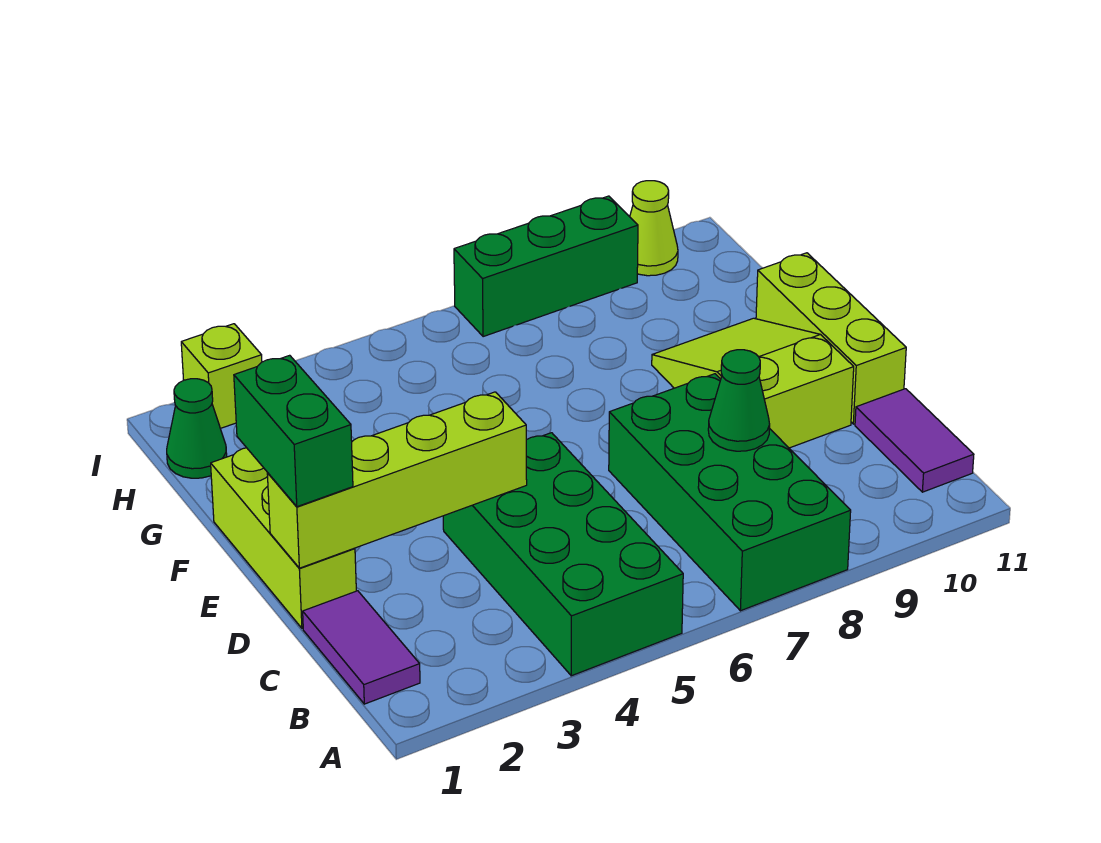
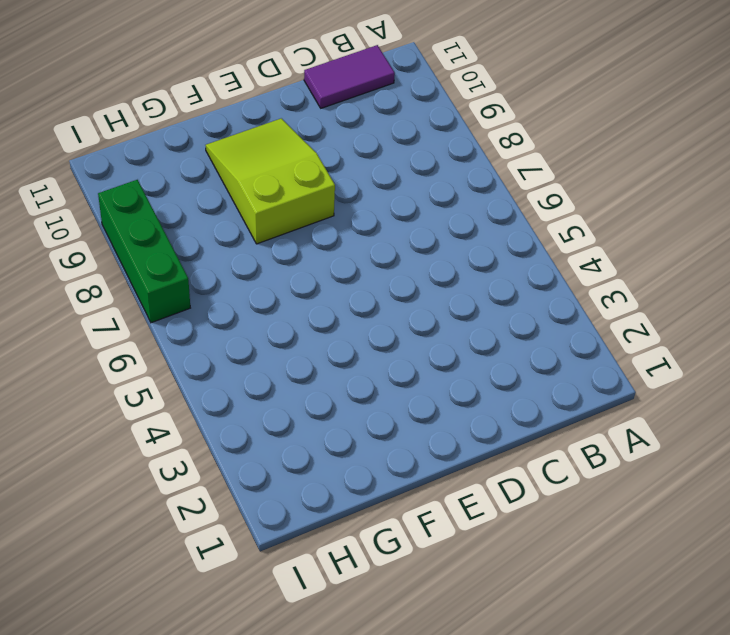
lime slope E8:F10 level 1 top 8 -> lime slope D9:F10 level 1 top D
none -> green brick A4:D5 level 1
none -> green brick A7:D8 level 1
none -> purple tile B1:C1 level 1

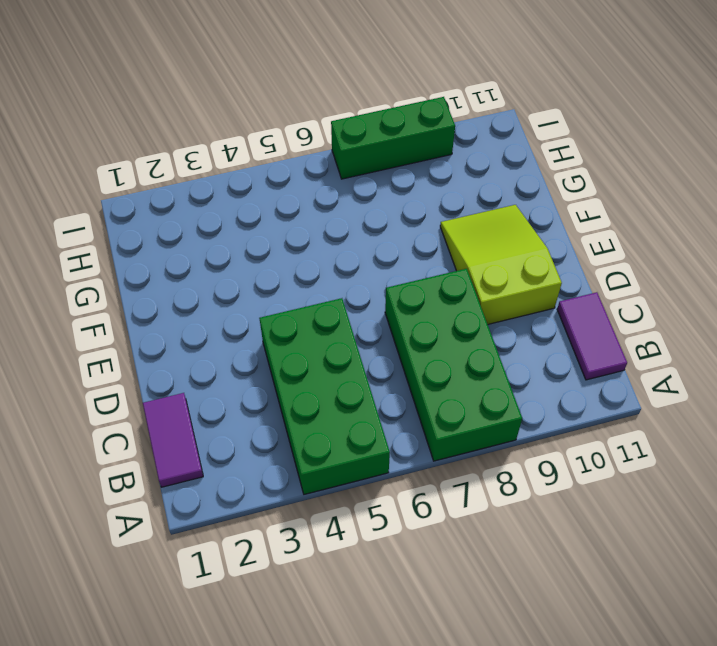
none -> lime brick D1:F1 level 1
none -> lime brick D11:F11 level 1
none -> green cone H1 level 1

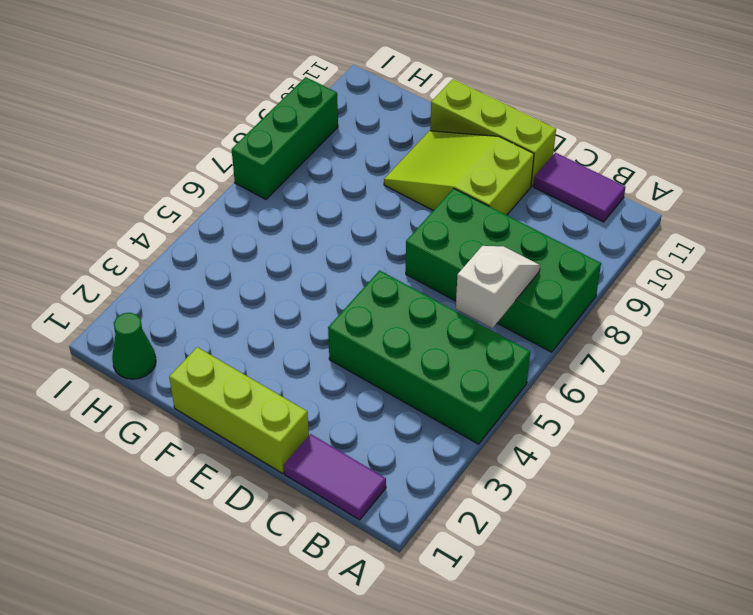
white slope B6:B7 level 2 top 6 -> none
none -> lime brick I2 level 1
none -> lime cone I10 level 1
none -> green cone C8 level 2

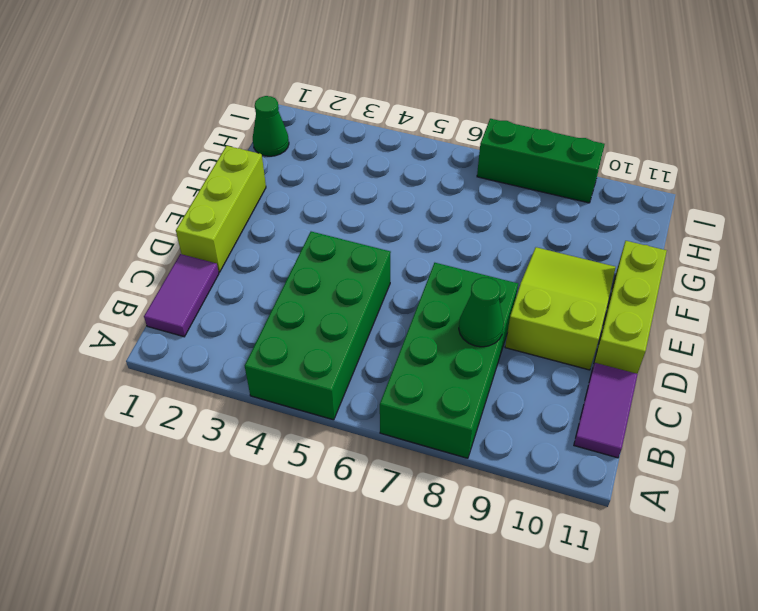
none -> lime brick I2 level 1
none -> lime cone I10 level 1
none -> lime brick D1:D4 level 2

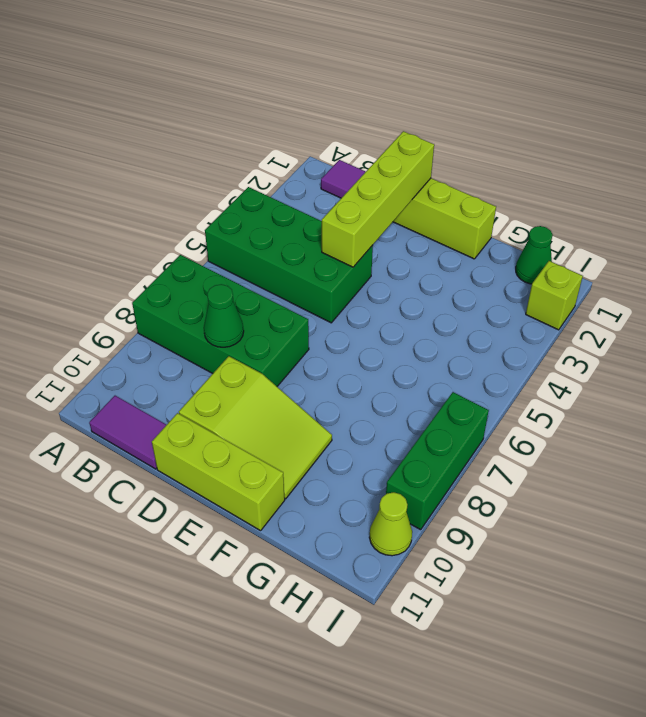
none -> green brick D1:E1 level 3

